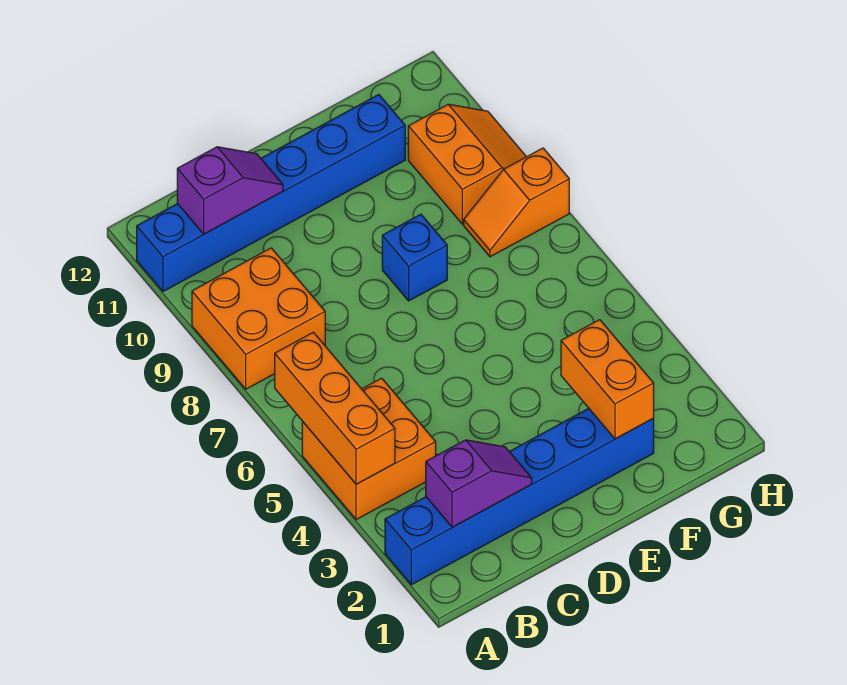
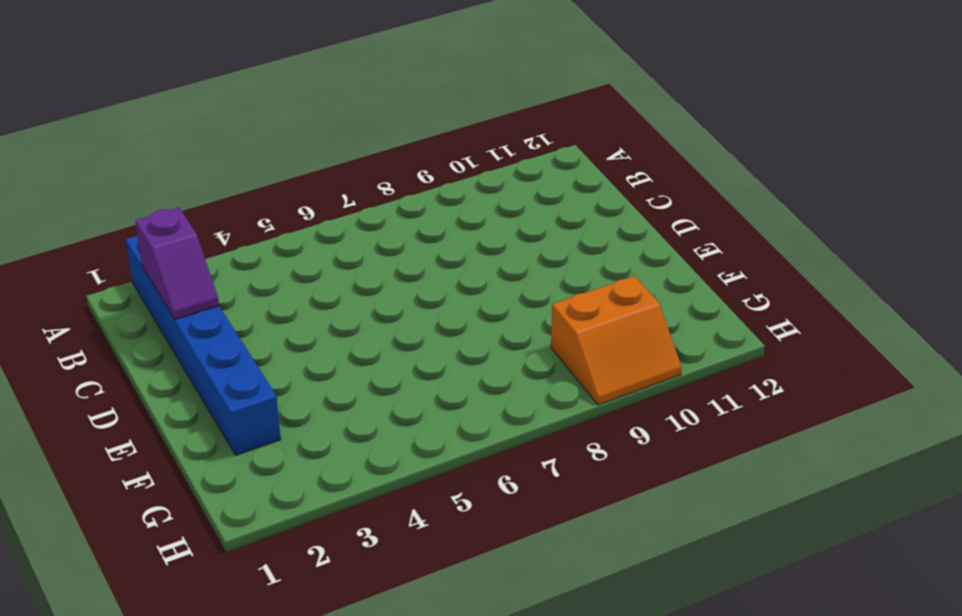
none -> orange brick A4:B5 level 1
none -> orange brick A8:B9 level 1

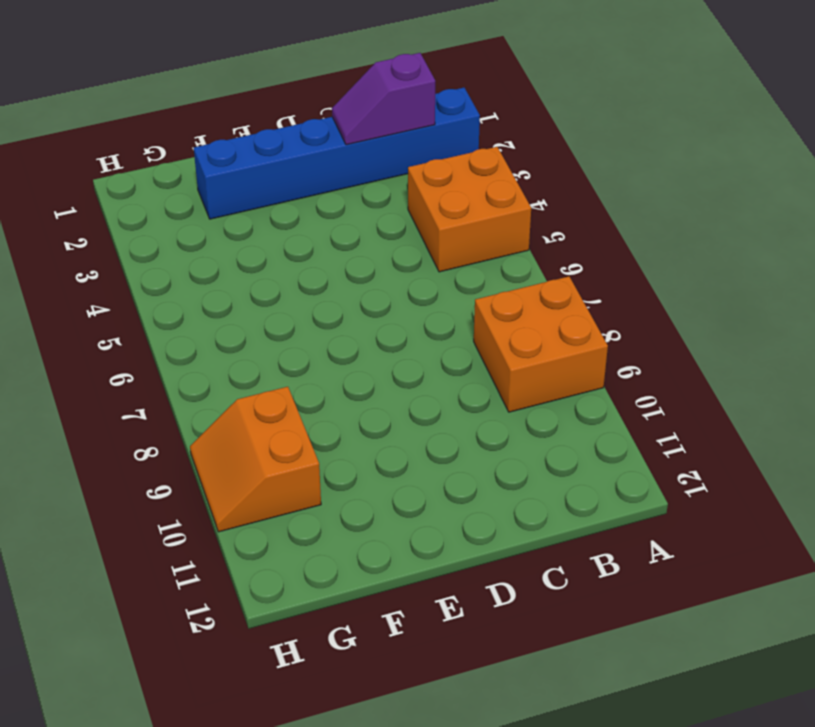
none -> blue brick A11:F11 level 1
none -> blue brick E8 level 1

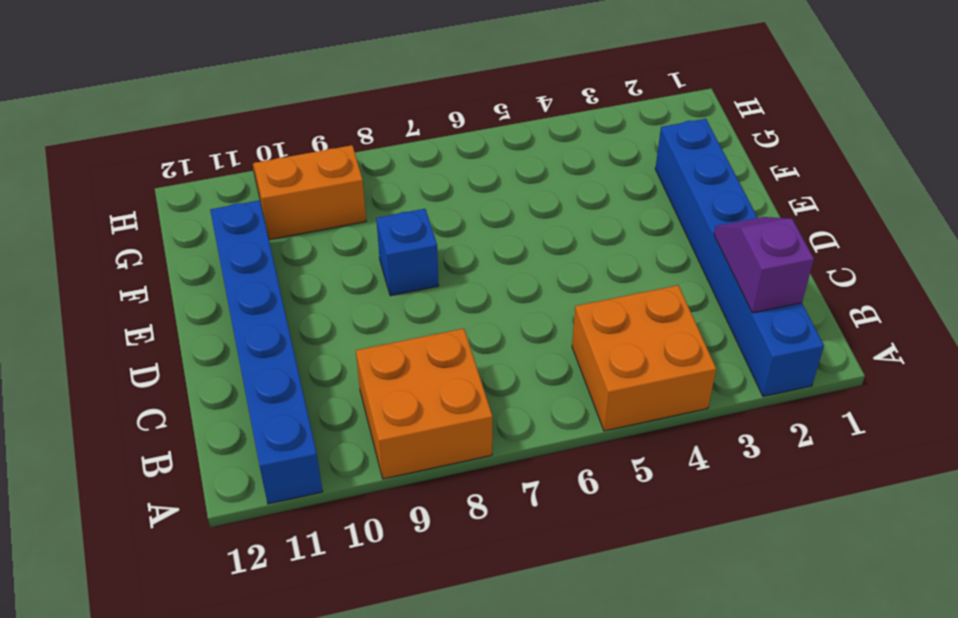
none -> orange slope G8:H8 level 1 top H
none -> orange brick A4:A6 level 2

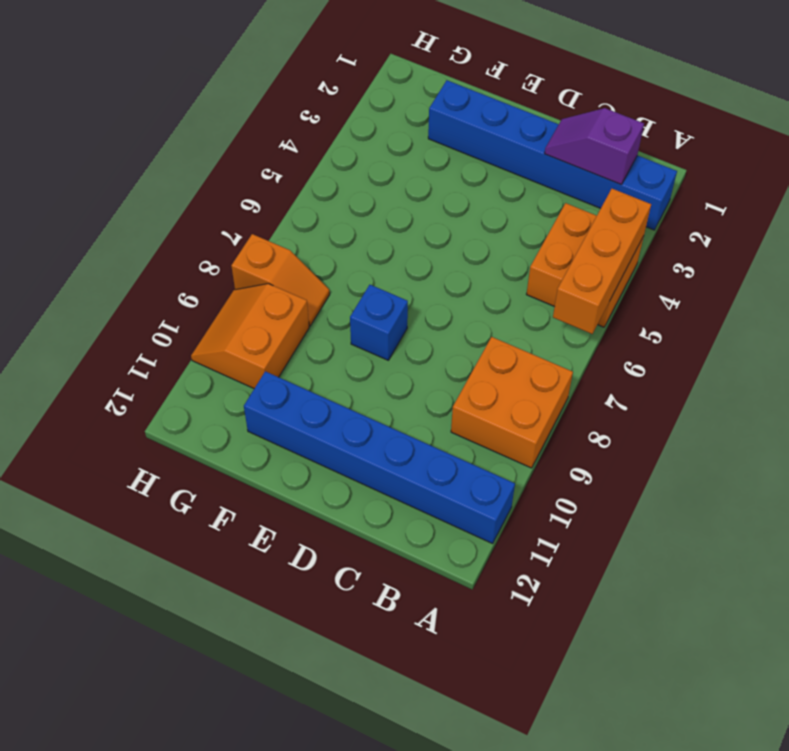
none -> purple slope B11:C11 level 2 top B
none -> orange brick F2:F3 level 2

